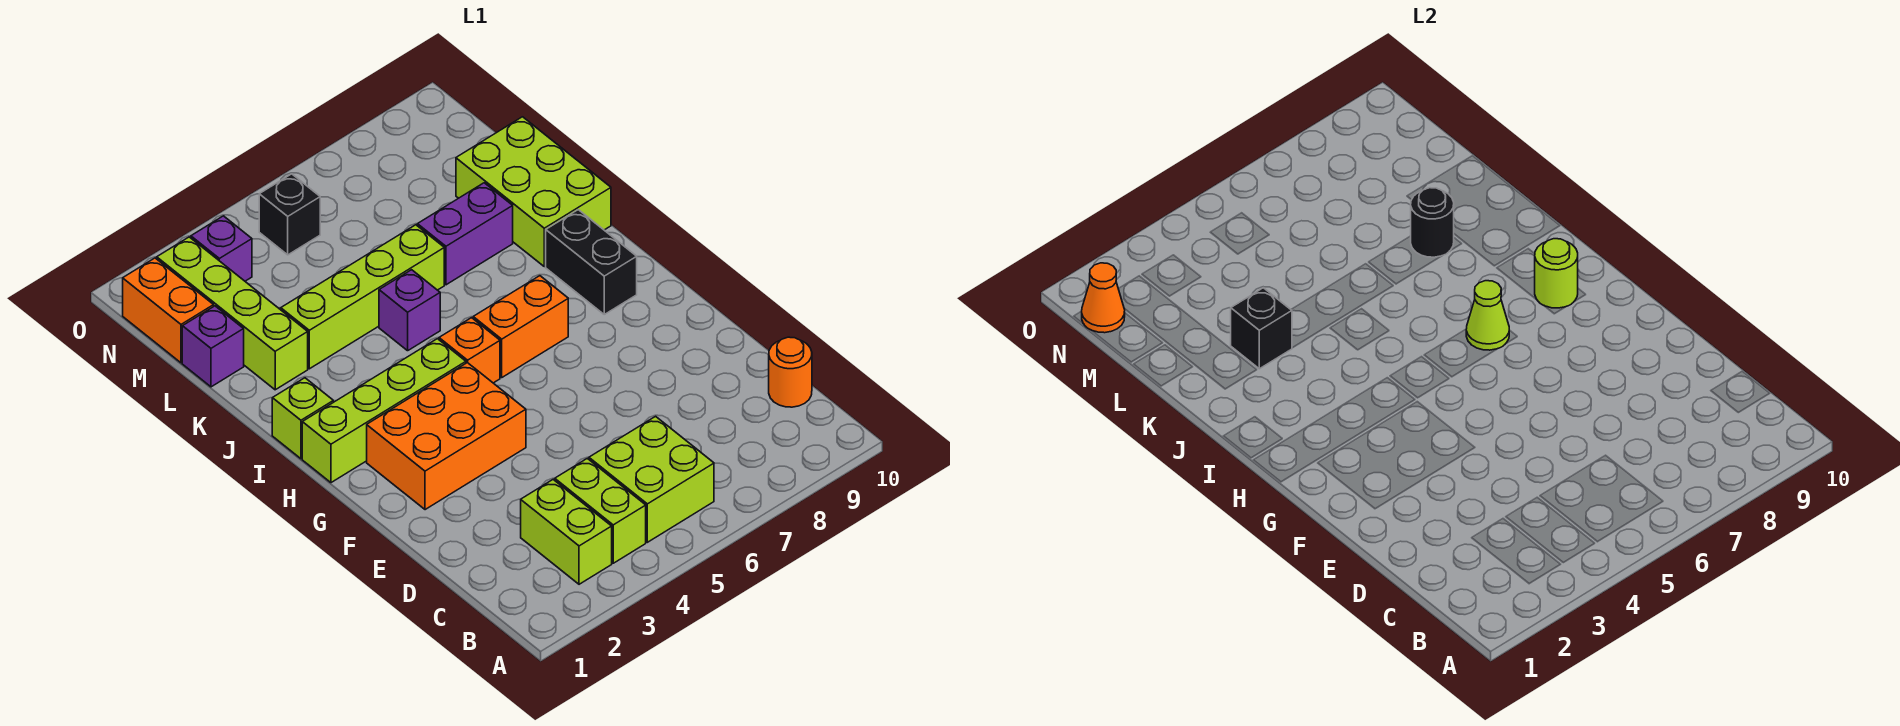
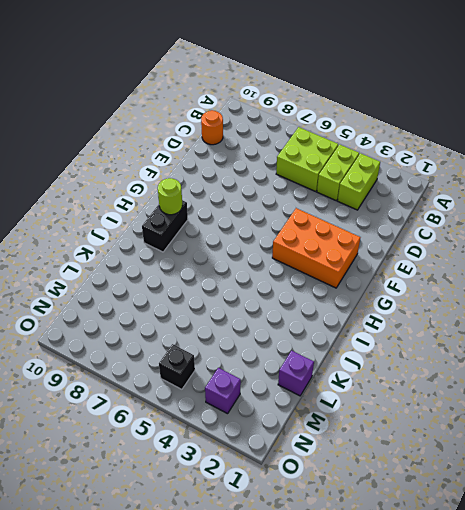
none -> lime brick H1:H4 level 1
none -> orange brick H5 level 1
none -> orange brick H6:H7 level 1

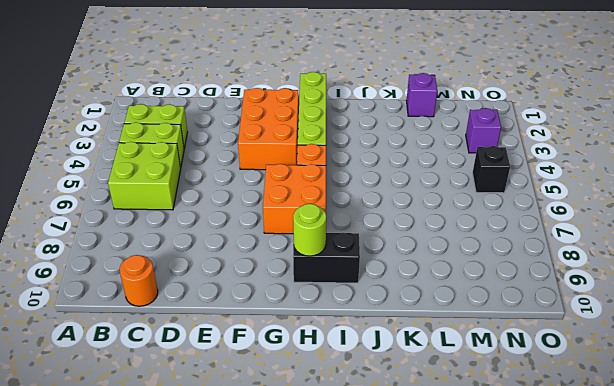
orange brick G6:H7 level 1 -> orange brick H6:H7 level 1
none -> lime brick I1 level 1
none -> purple brick J5 level 1
none -> lime brick J9:L10 level 1

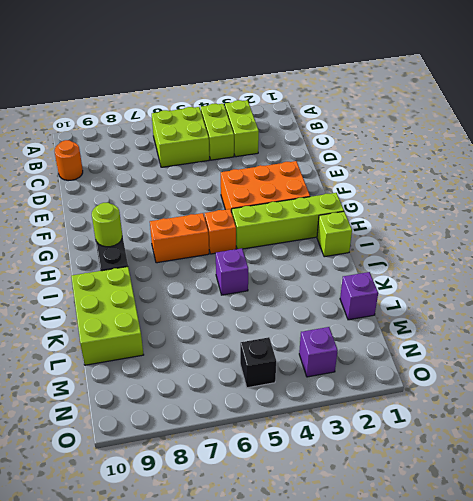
none -> lime brick K2:N2 level 1
none -> lime brick K3:K6 level 1
none -> purple brick K7:K8 level 1

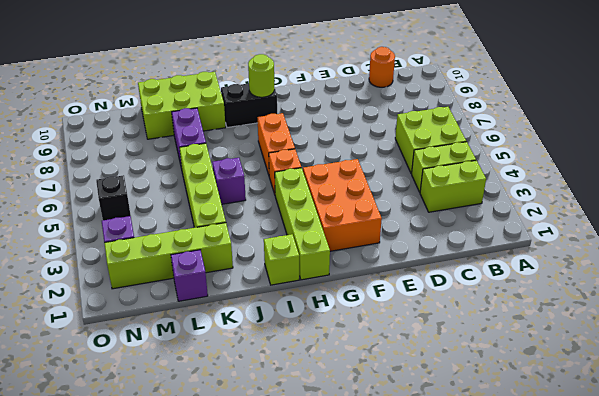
none -> orange brick M1:N1 level 1
none -> lime cone H7 level 2
none -> black brick K3 level 2

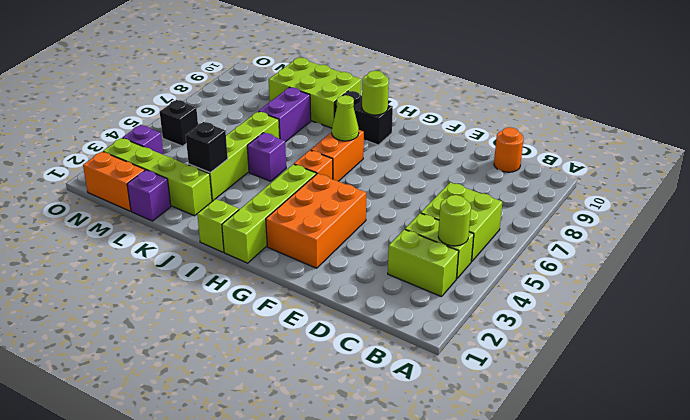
lime round brick B4 level 2 -> none
none -> black round brick K8 level 2
none -> orange cone N1 level 2

